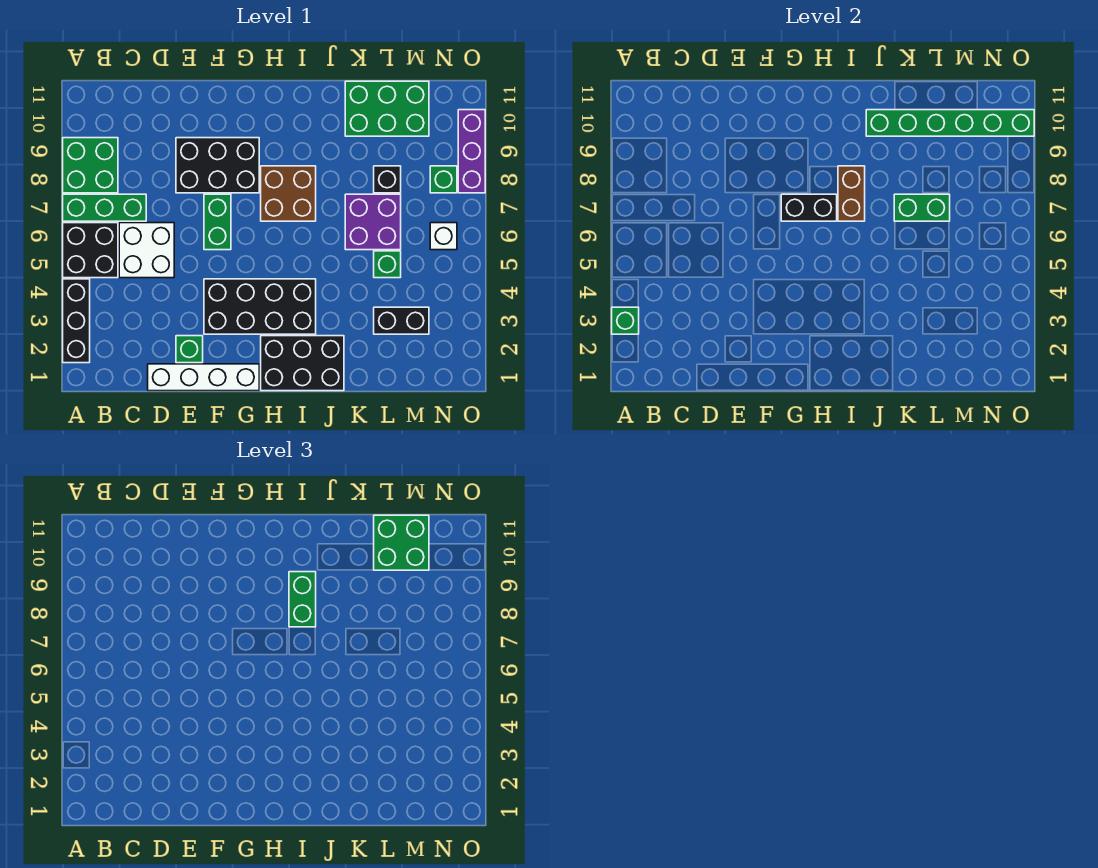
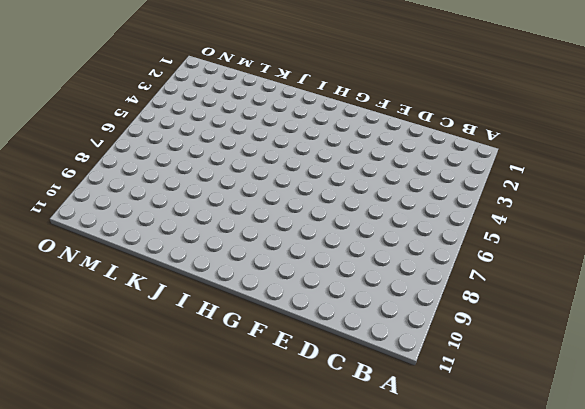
none -> black brick A2:A4 level 1
none -> black brick A5:B6 level 1
none -> green brick A7:C7 level 1

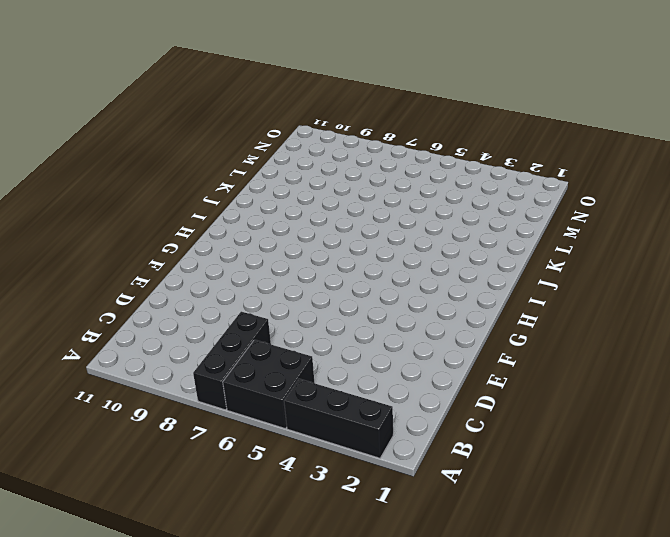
black brick A7:C7 level 1 -> green brick A7:C7 level 1
none -> green brick A8:B9 level 1
none -> white brick C5:D6 level 1
none -> white brick D1:G1 level 1

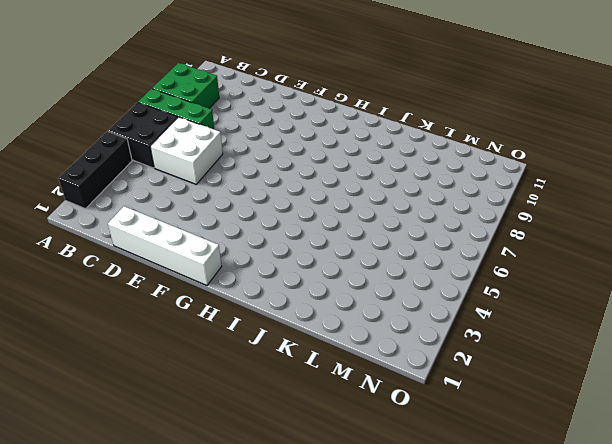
none -> green brick E2 level 1
none -> black brick E8:G9 level 1
none -> black brick F3:I4 level 1

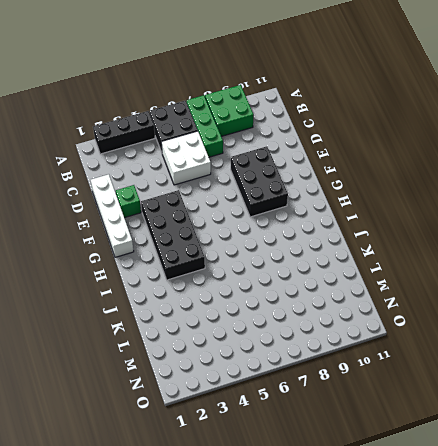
none -> green brick F6:F7 level 1
none -> black brick H1:J2 level 1
none -> brown brick H7:I8 level 1

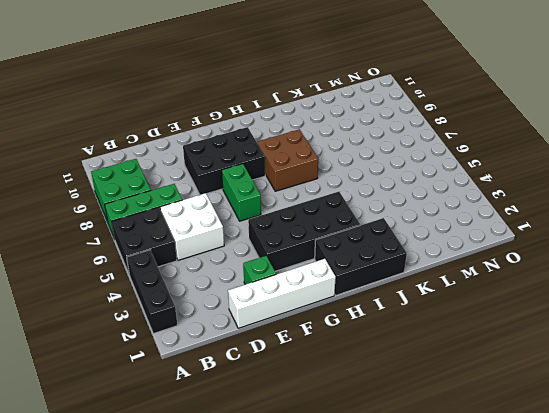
none -> purple brick K6:L7 level 1
none -> green brick K10:M11 level 1
none -> black brick L3:M3 level 1

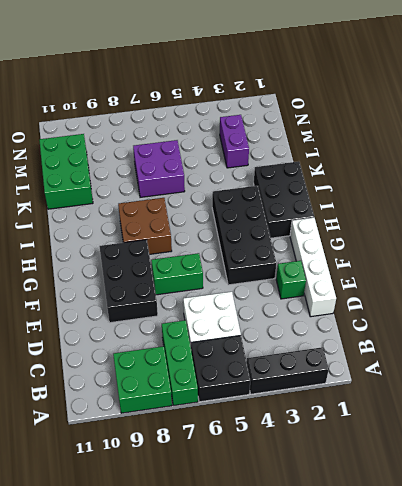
purple brick L3:M3 level 1 -> black brick L3:M3 level 1
none -> green brick L5 level 1
none -> black brick L8 level 1
none -> white brick N6 level 1

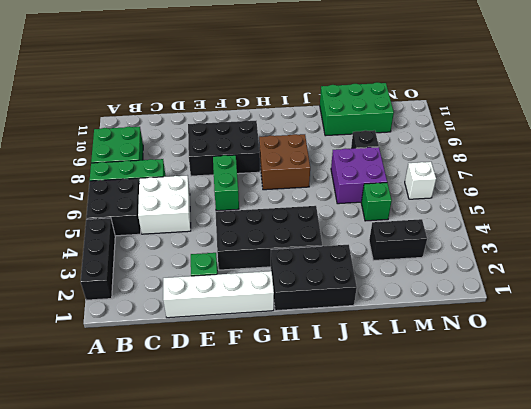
none -> green brick N8 level 1
none -> purple brick O8:O10 level 1
none -> green brick A3 level 2

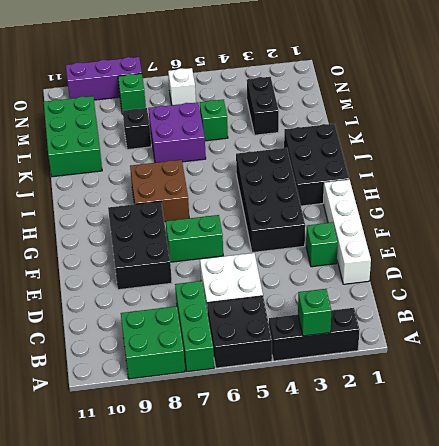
none -> black brick G7:H7 level 2
none -> brown brick I7:I8 level 2
none -> green brick J10:O10 level 2

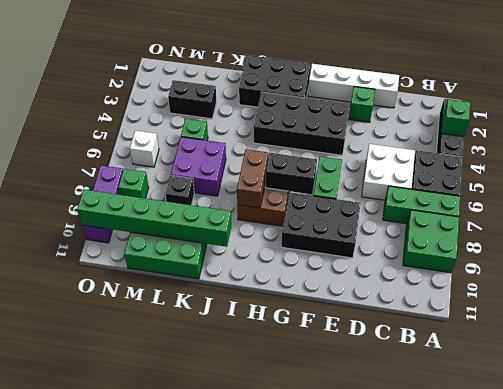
none -> green brick K7:L7 level 2
none -> green brick I8:I9 level 3
none -> green brick L10:M11 level 3

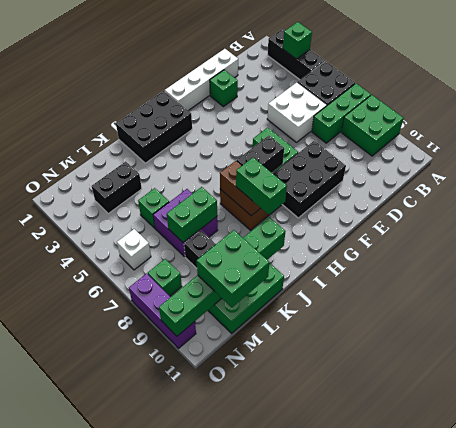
none -> black brick F3:I4 level 1

